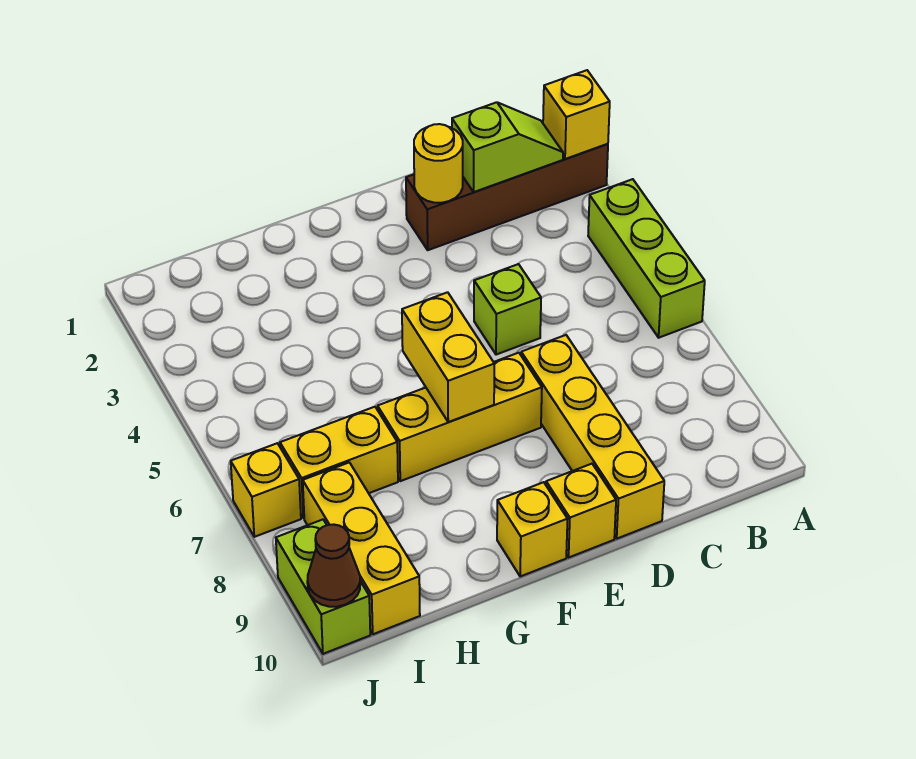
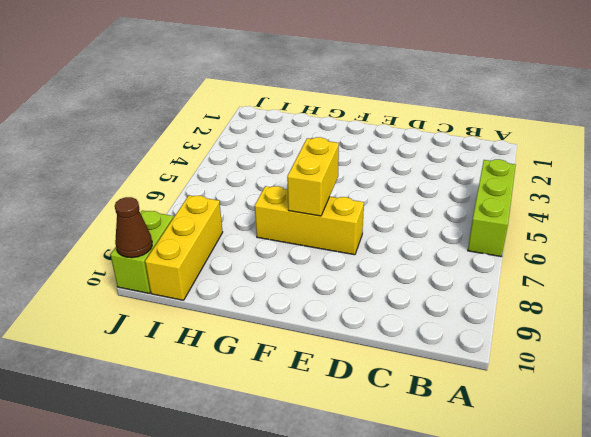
none -> brown brick A2:D2 level 1
none -> lime brick D5 level 1
none -> yellow brick D7:D10 level 1

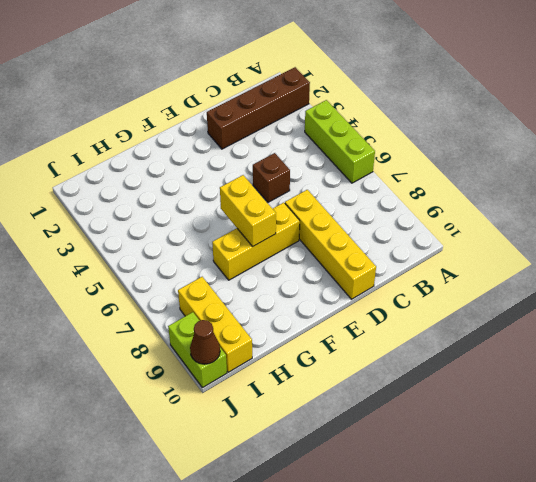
brown brick D5 level 1 -> lime brick D5 level 1
none -> yellow brick E10 level 1
none -> yellow brick F10 level 1
none -> yellow brick H7:I7 level 1

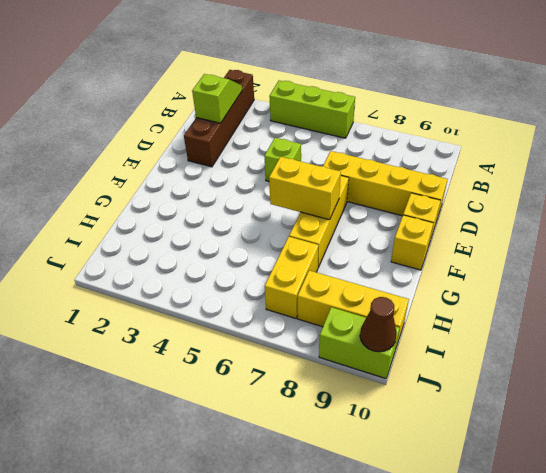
none -> yellow brick J7 level 1
none -> yellow brick A2 level 2
none -> yellow round brick D2 level 2

